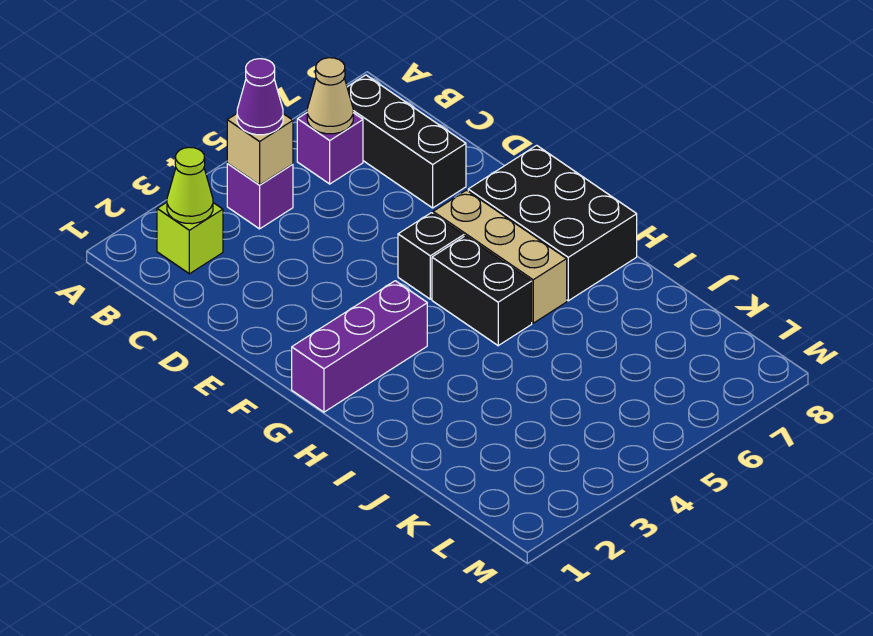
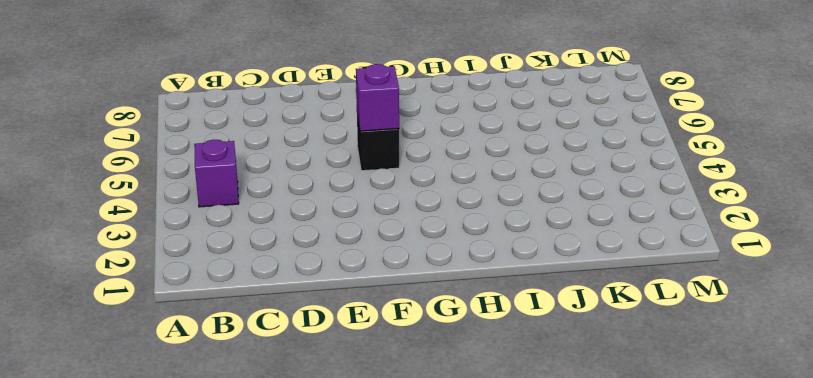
purple brick F5 level 2 -> purple brick B6 level 1
none -> lime brick B2 level 1
none -> black brick B7:D7 level 1
none -> tan brick F6:H6 level 1

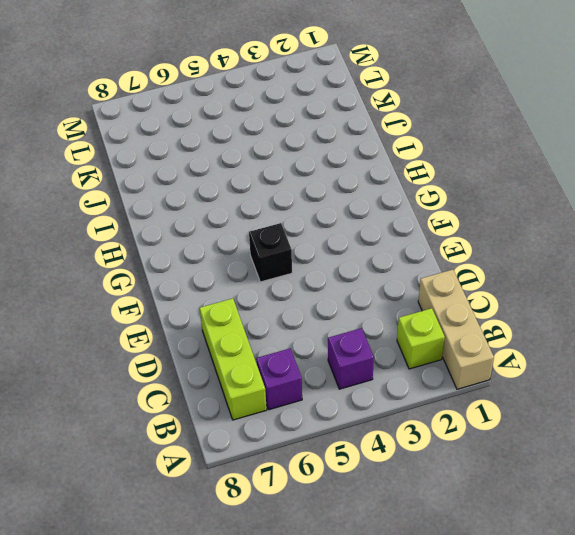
tan brick A1:C1 level 1 -> tan brick F6:H6 level 1
lime brick B7:D7 level 1 -> black brick B7:D7 level 1
none -> black brick F7:H8 level 1
none -> purple brick G1:G3 level 1
none -> black brick G5:H5 level 1

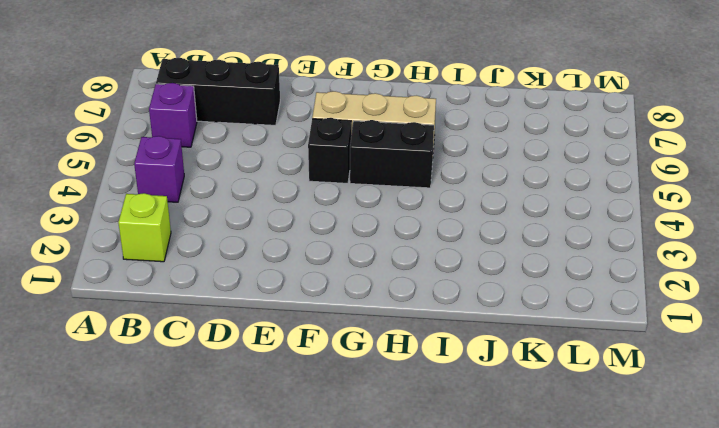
none -> black brick F7:H8 level 1
none -> purple brick G1:G3 level 1
none -> lime cone B2 level 2

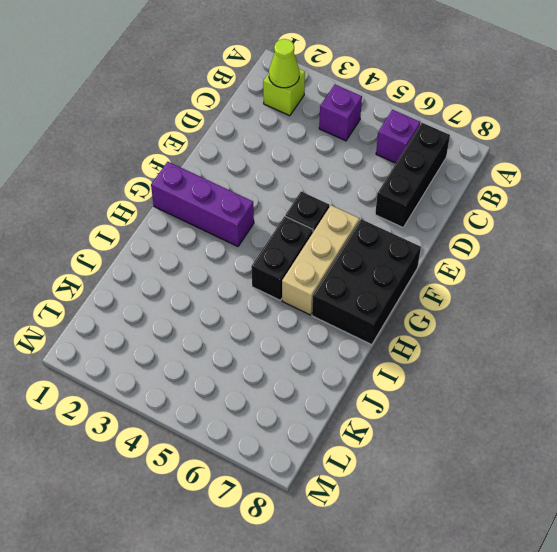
none -> tan brick B4 level 2
none -> tan cone B6 level 2
none -> purple cone B4 level 3

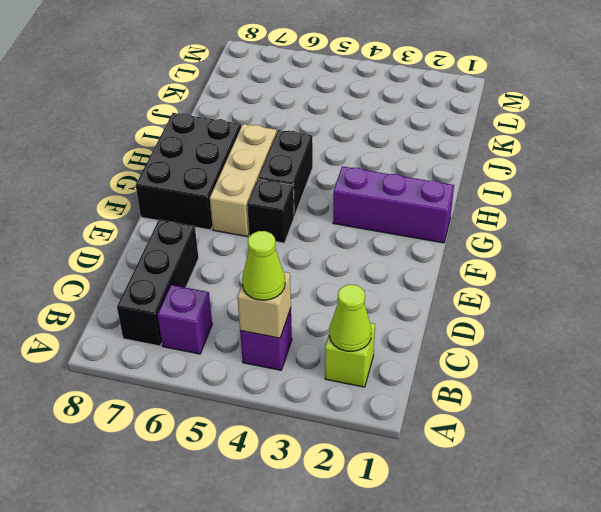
lime cone B4 level 3 -> purple cone B4 level 3
none -> tan cone B6 level 2

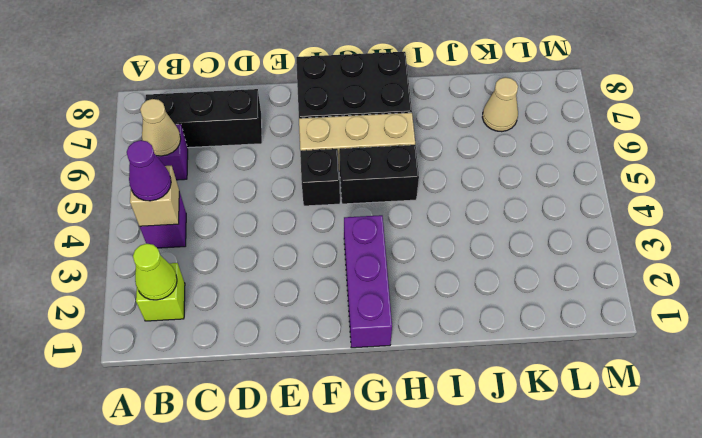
tan cone K7 level 1 -> none

